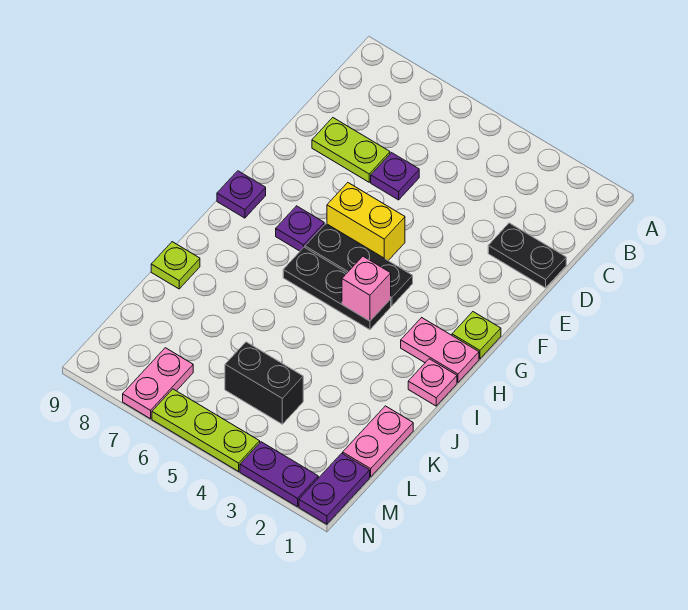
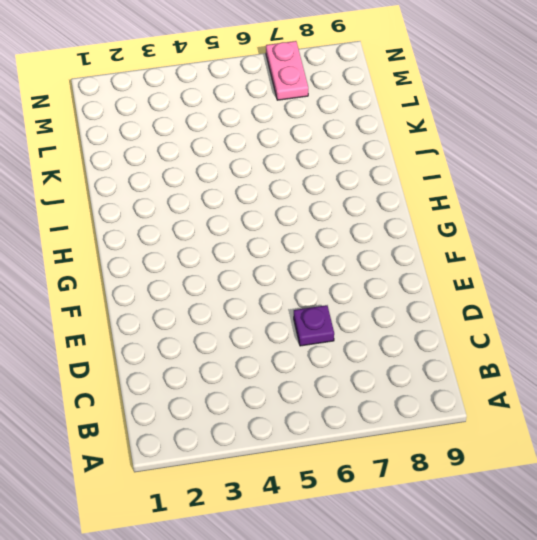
none -> black plate D1:D2 level 1
none -> lime plate D7:D8 level 1
none -> yellow brick F5:F6 level 1

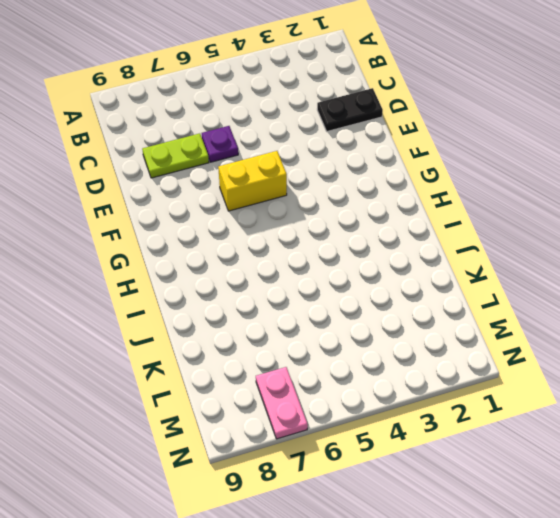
none -> lime plate G1 level 1
none -> black plate G4:G6 level 1
none -> purple plate G7 level 1

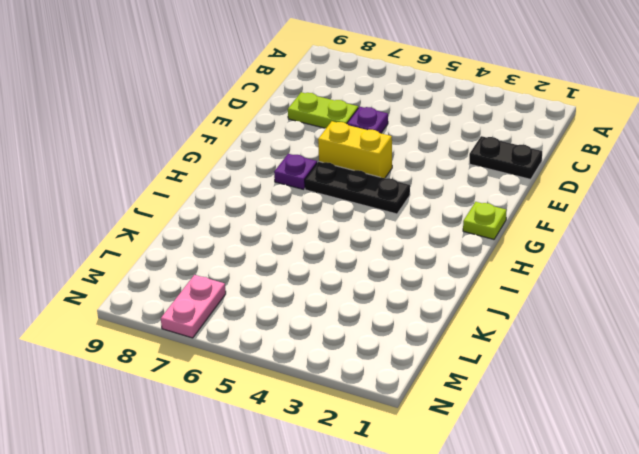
none -> purple plate G9 level 1
none -> pink plate H1:H2 level 1
none -> black plate H4:H6 level 1

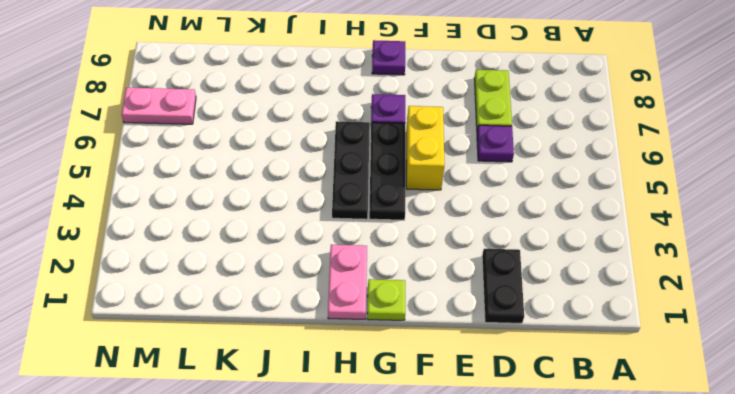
none -> pink plate I1 level 1
none -> lime plate J9 level 1
none -> pink plate K1:L1 level 1

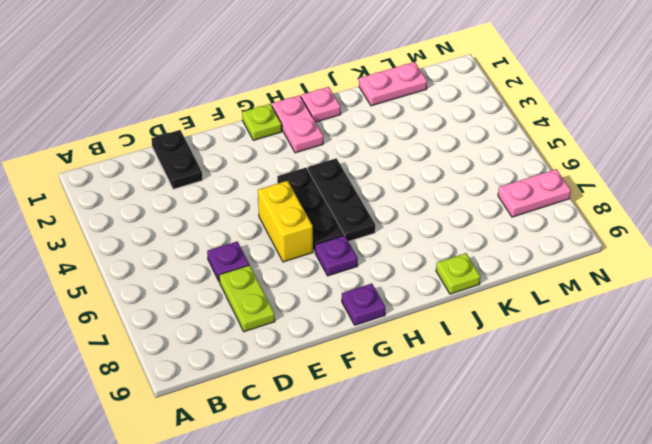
none -> black brick L4:L5 level 1
none -> purple plate M1:N1 level 1
none -> purple plate N2:N3 level 1

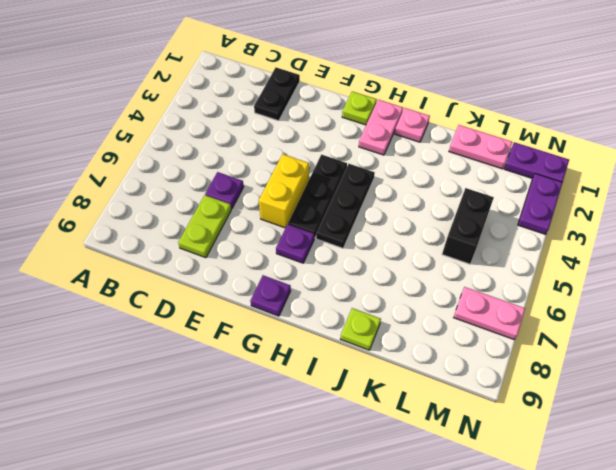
none -> lime plate N4:N6 level 1
none -> pink brick H4 level 2

